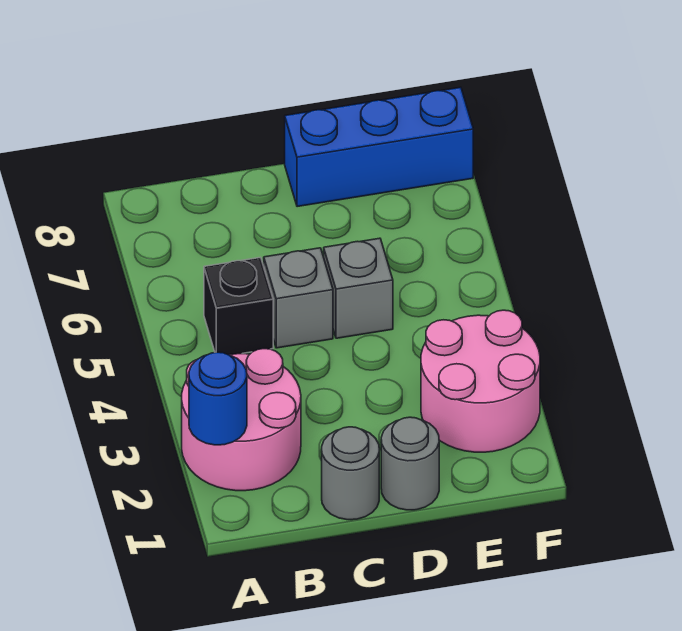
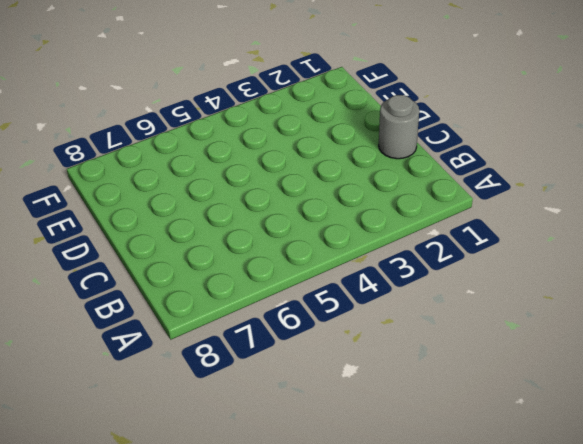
none -> pink round brick A2:B3 level 1
none -> black brick B5 level 1

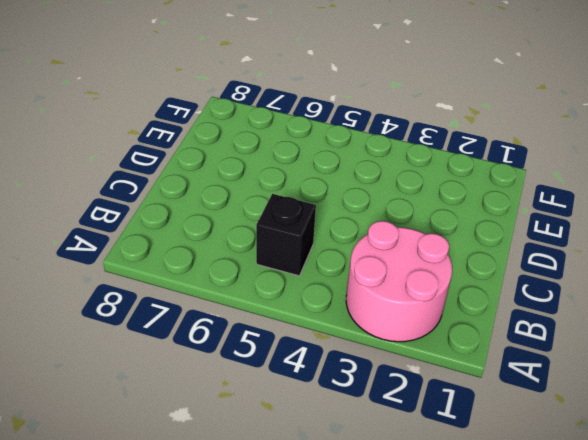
none -> grey round brick C1 level 1
none -> grey brick C5 level 1

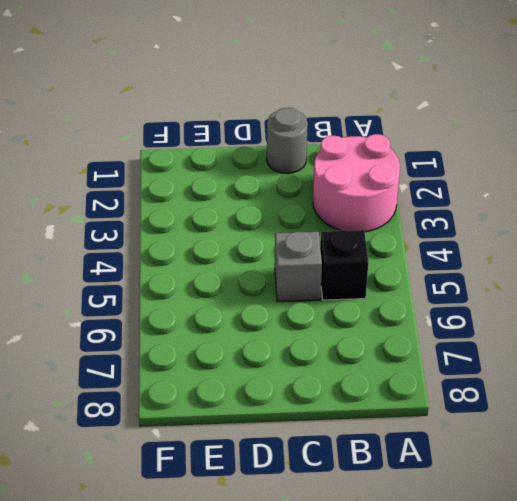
none -> grey round brick D1 level 1
none -> grey brick D5 level 1

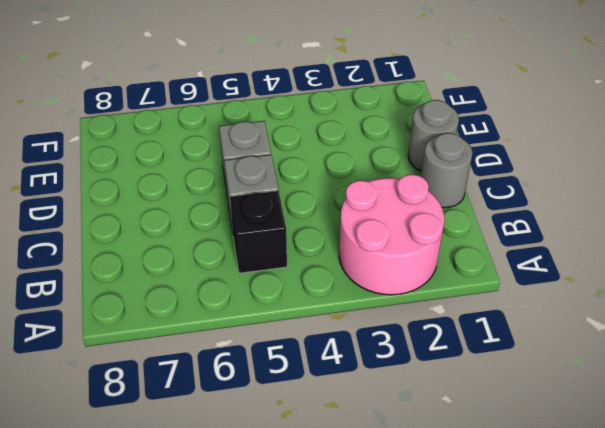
none -> blue brick D8:F8 level 1
none -> pink round brick E2:F3 level 1

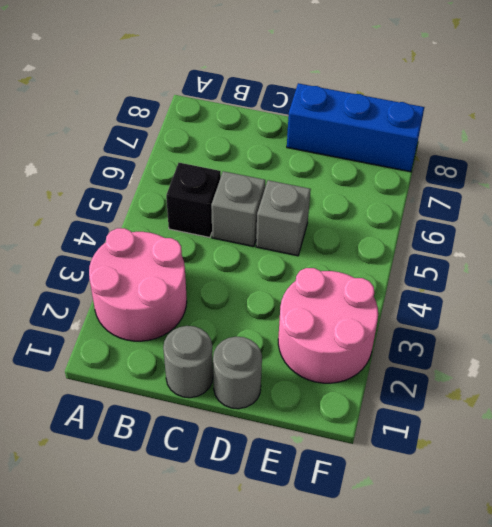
none -> blue round brick A2 level 2

